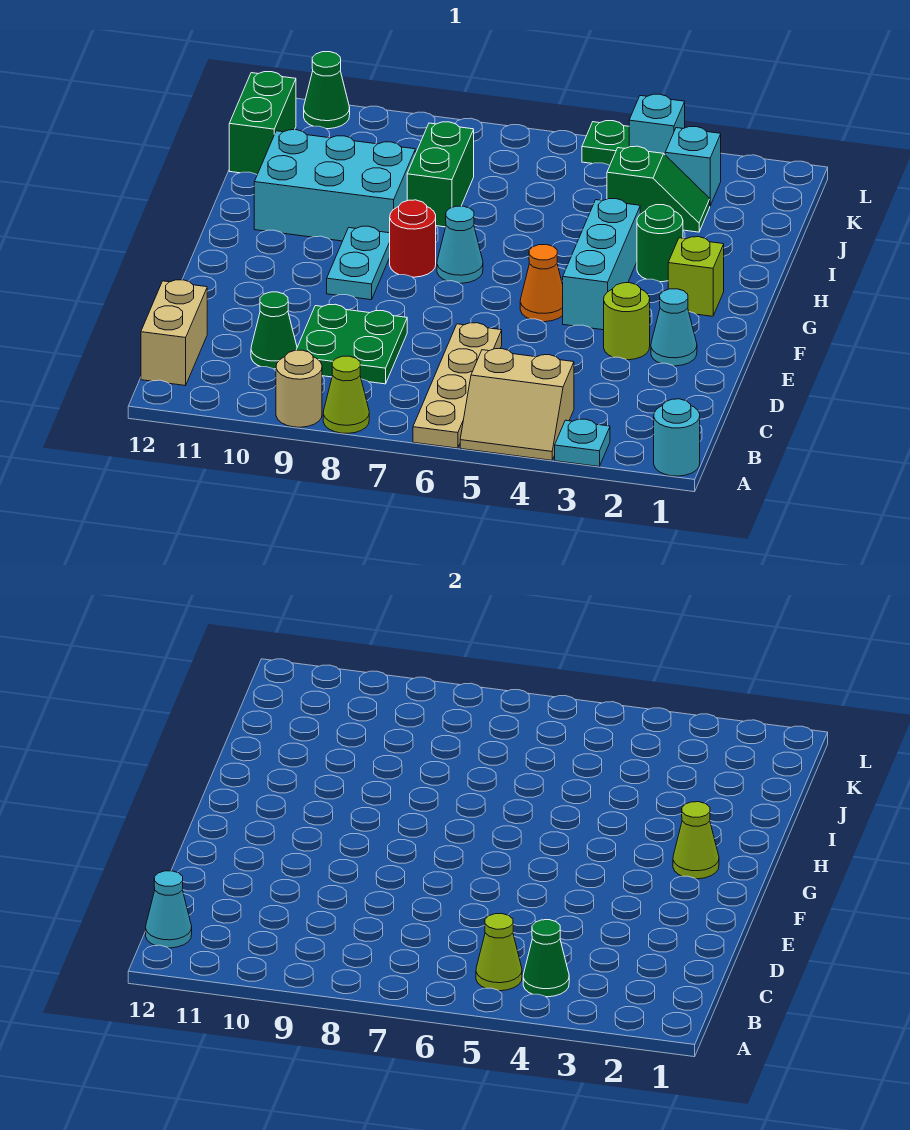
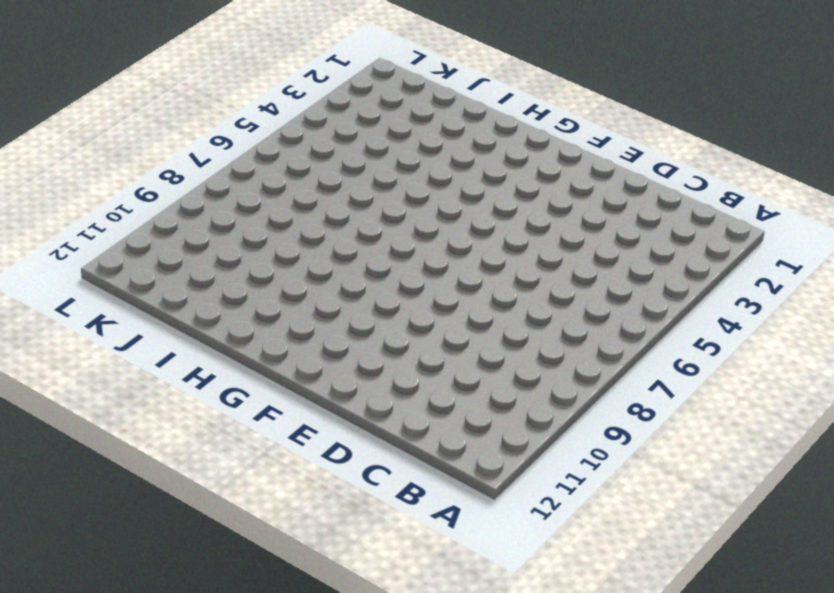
none -> cyan round brick A1 level 1
none -> cyan plate A3 level 1
none -> tan slope A4:B5 level 1 top B
none -> tan plate A6:D6 level 1

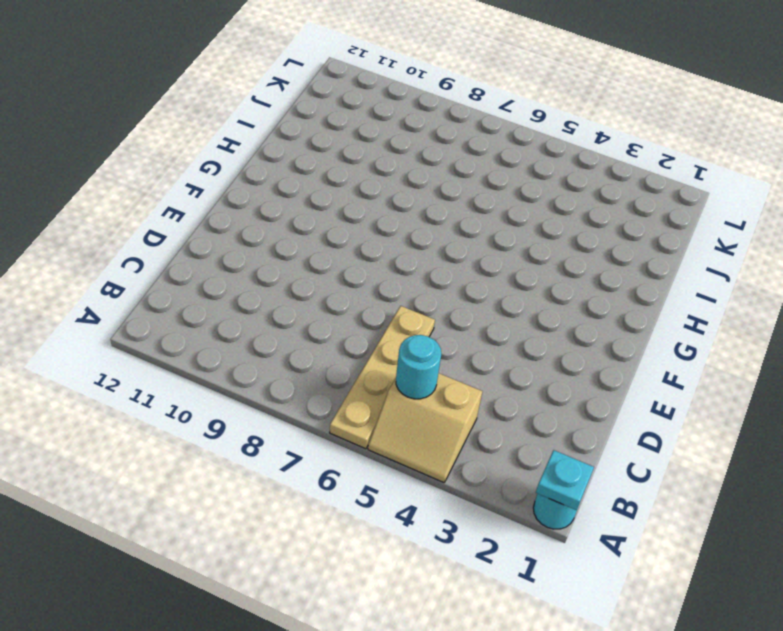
cyan plate A1 level 2 -> cyan plate A3 level 1
cyan round brick B5 level 2 -> lime cone B5 level 2
none -> lime cone A8 level 1
none -> tan round brick A9 level 1
none -> tan brick B12:C12 level 1
none -> green plate C8:D9 level 1

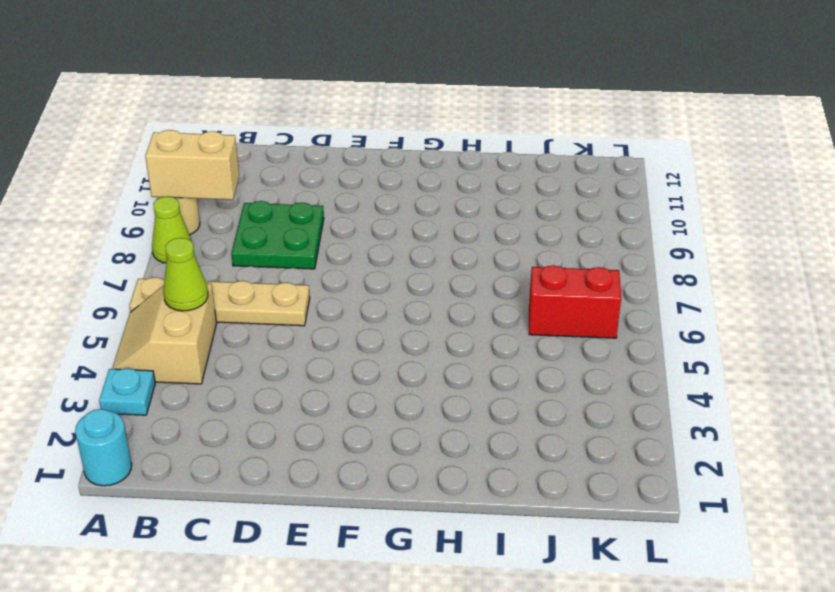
tan brick A9:B9 level 2 -> tan brick B12:C12 level 1
red brick J6:K6 level 1 -> none
none -> green cone C10 level 1
none -> cyan cone E2 level 1
none -> lime round brick E3 level 1
none -> cyan brick F4:H4 level 1

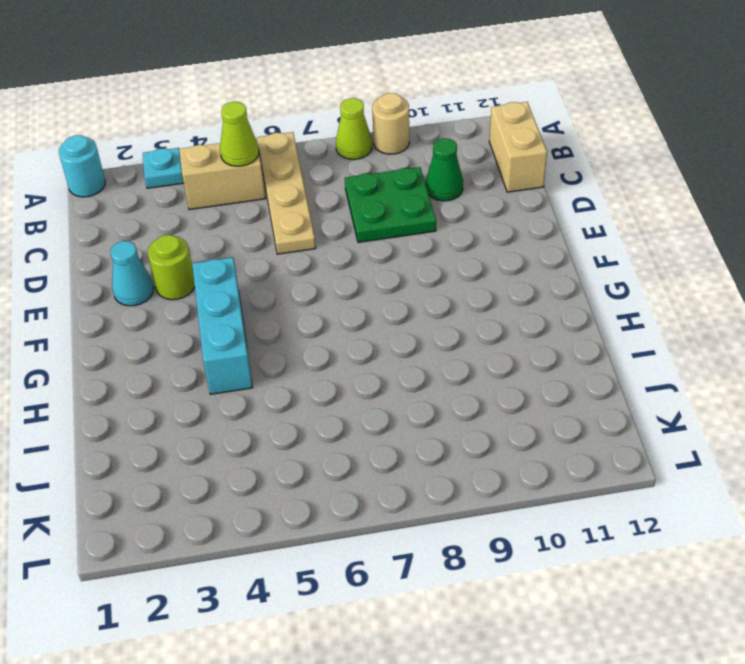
none -> orange cone F5 level 1
none -> cyan plate F9:G9 level 1
none -> lime brick G2 level 1
none -> cyan cone G7 level 1

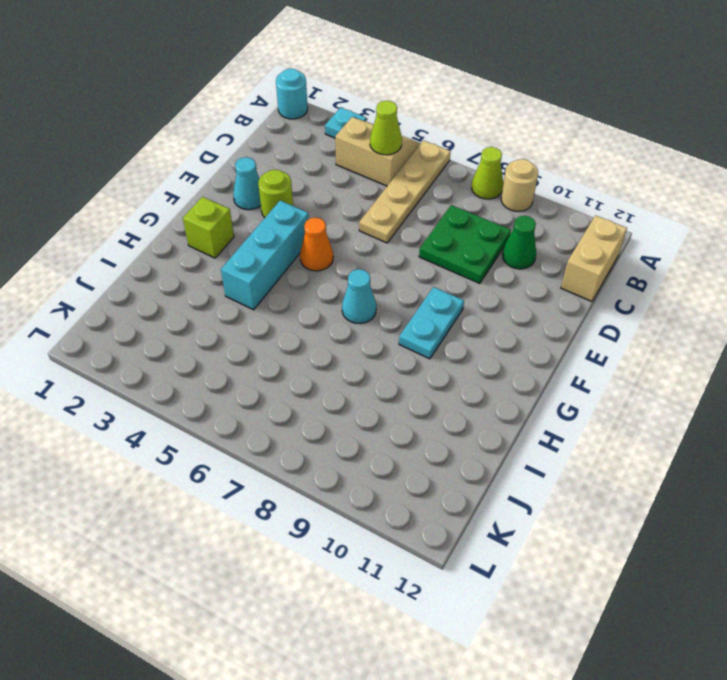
none -> red round brick G8 level 1
none -> green round brick H3 level 1
none -> cyan brick H9:I11 level 1
none -> green brick I8:J8 level 1

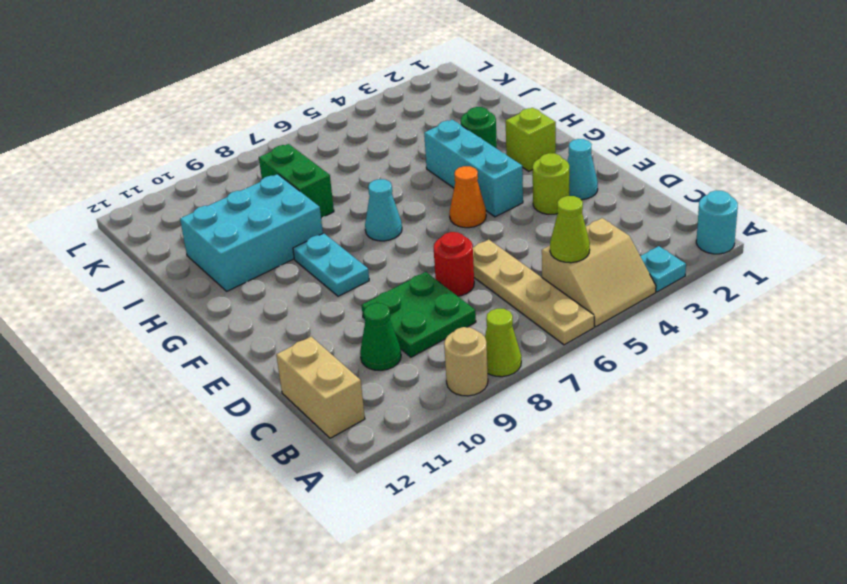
red round brick D7 level 1 -> red round brick G8 level 1
none -> green slope J3:J4 level 1 top 4
none -> green brick J12:K12 level 1
none -> cyan brick K3 level 1
none -> cyan brick L4 level 1

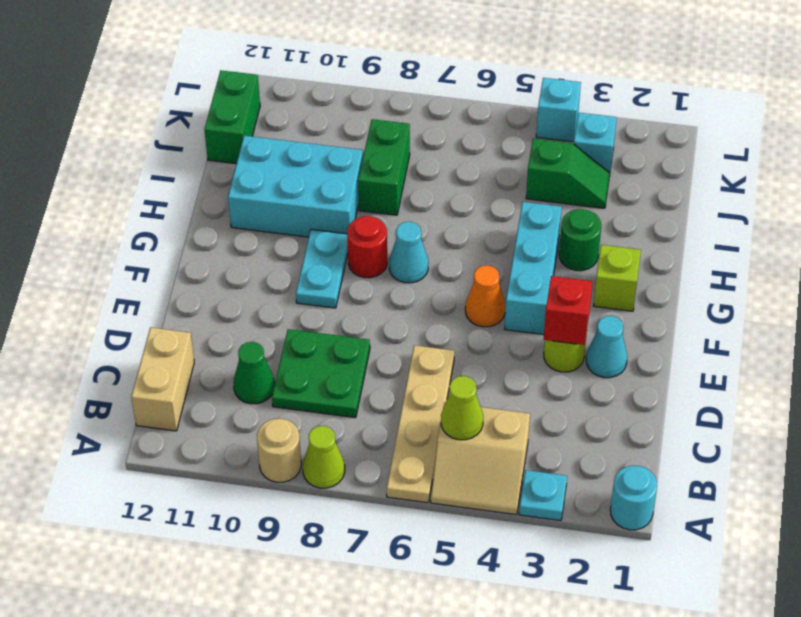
red brick E3 level 2 -> none
none -> green plate L5 level 1
none -> green cone L11 level 1
none -> green cone B4 level 2
none -> cyan cone B12 level 2

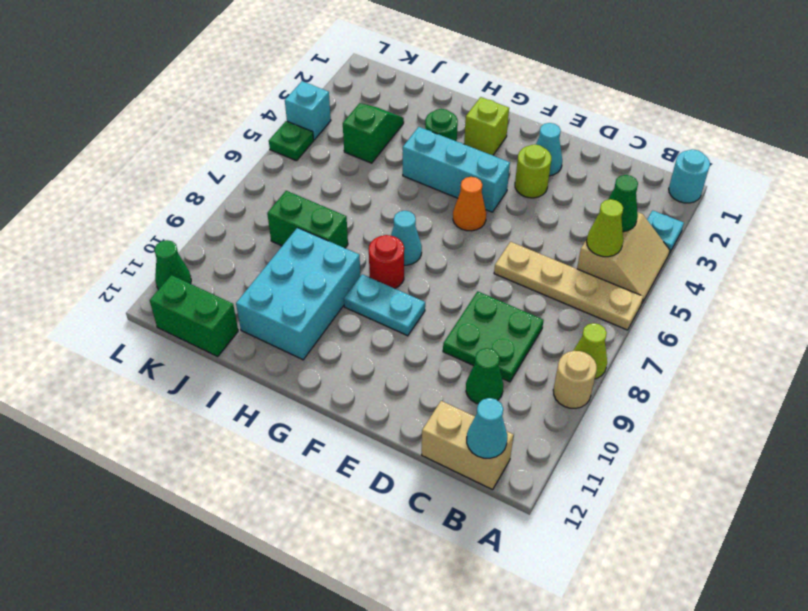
none -> cyan brick K3 level 1
none -> lime cone G2 level 2

